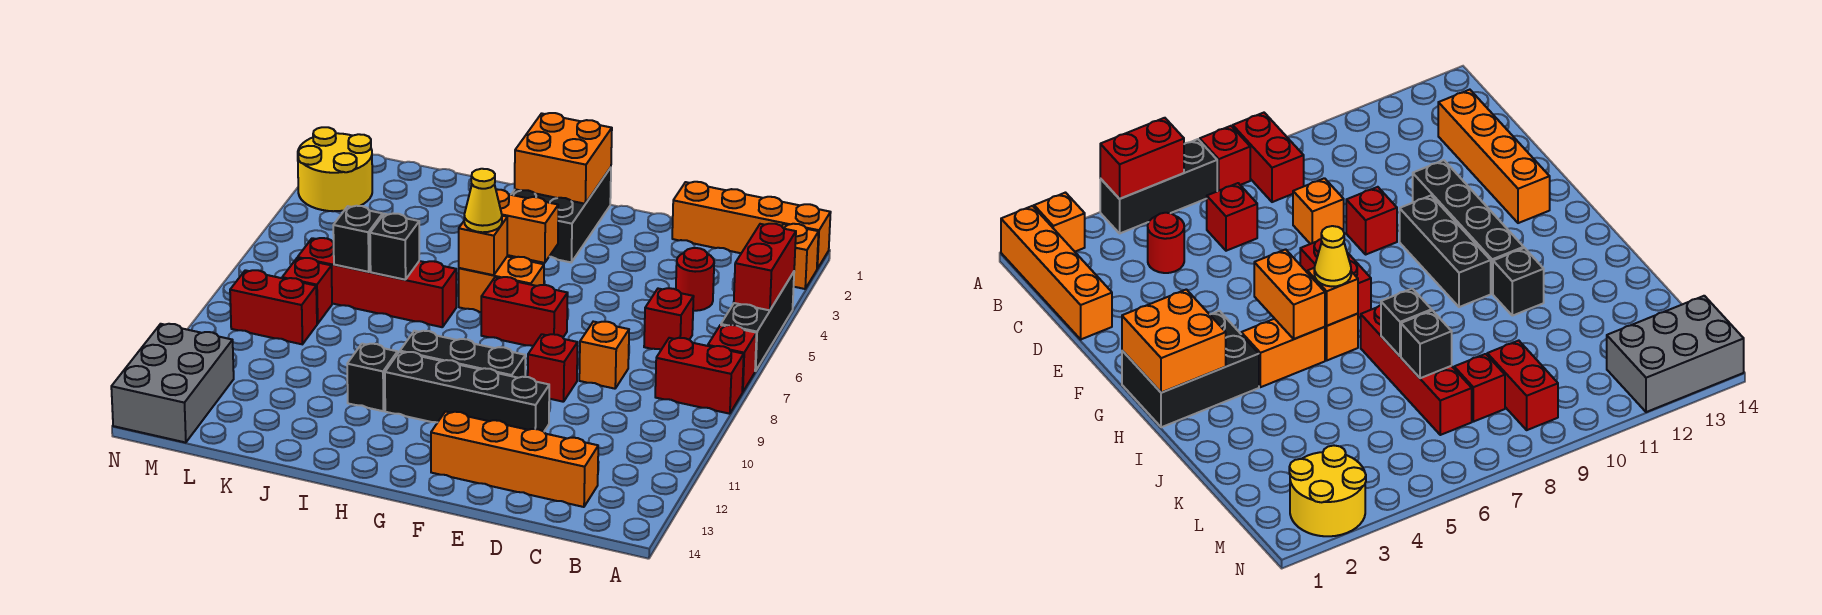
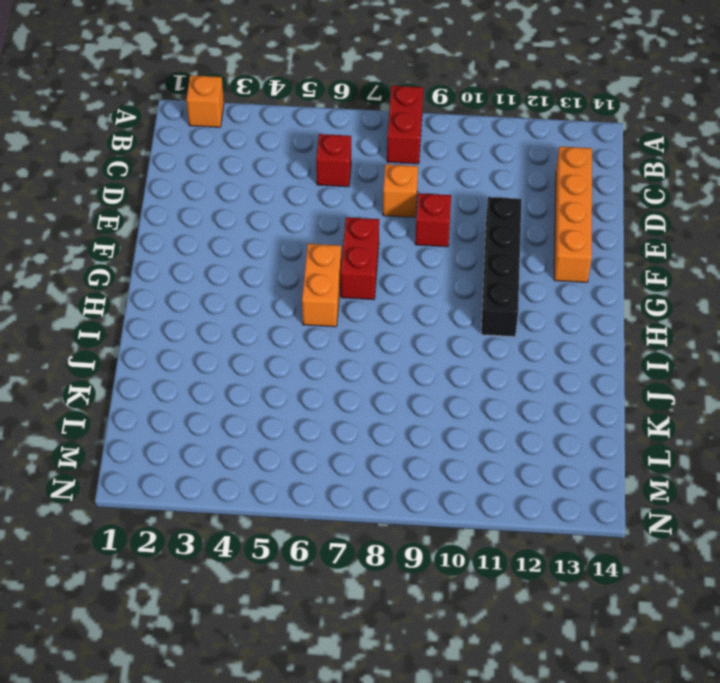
none -> orange brick A1:D1 level 1
none -> black brick A4:A6 level 1
none -> red brick A7 level 1

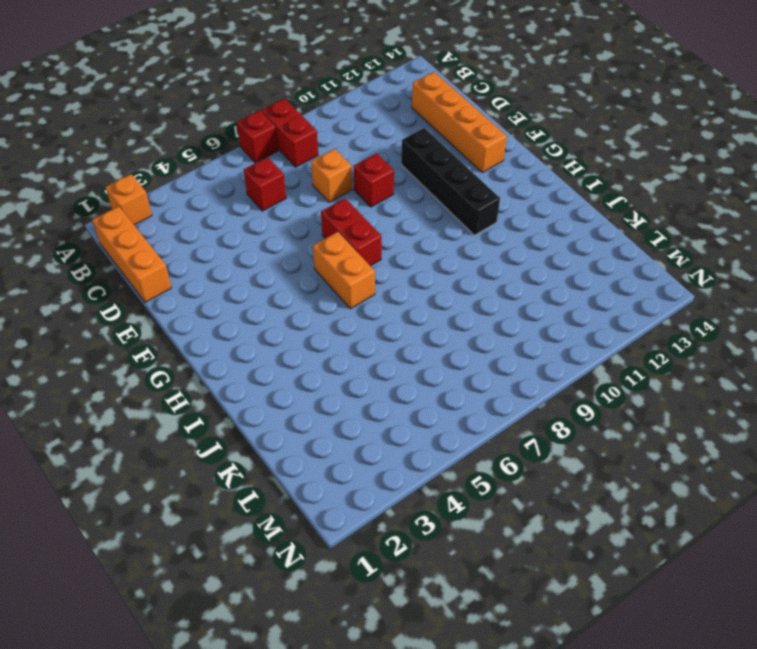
orange brick B1:D1 level 1 -> orange brick A1:D1 level 1
none -> black brick A4:A6 level 1
none -> red round brick C4 level 1
none -> black brick F10:H10 level 1

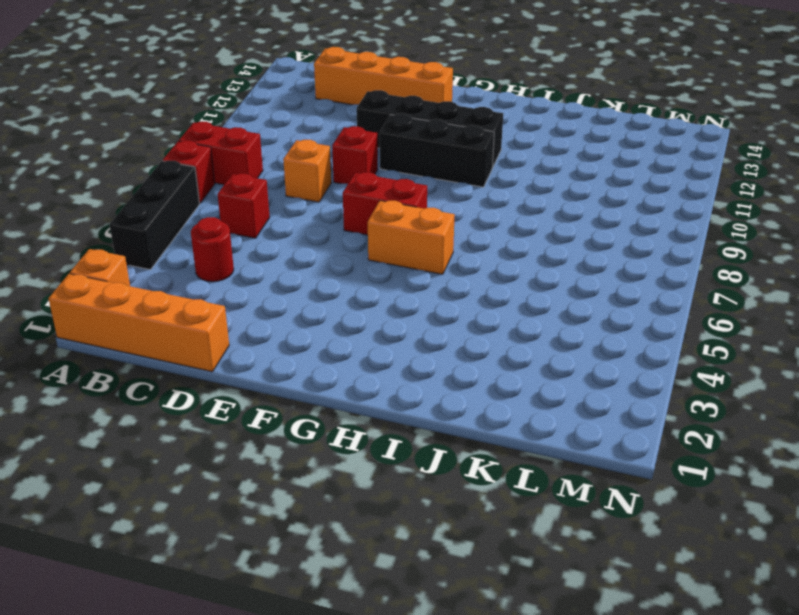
none -> black brick G1:H3 level 1
none -> orange brick H4:H5 level 1
none -> red brick I7:L7 level 1

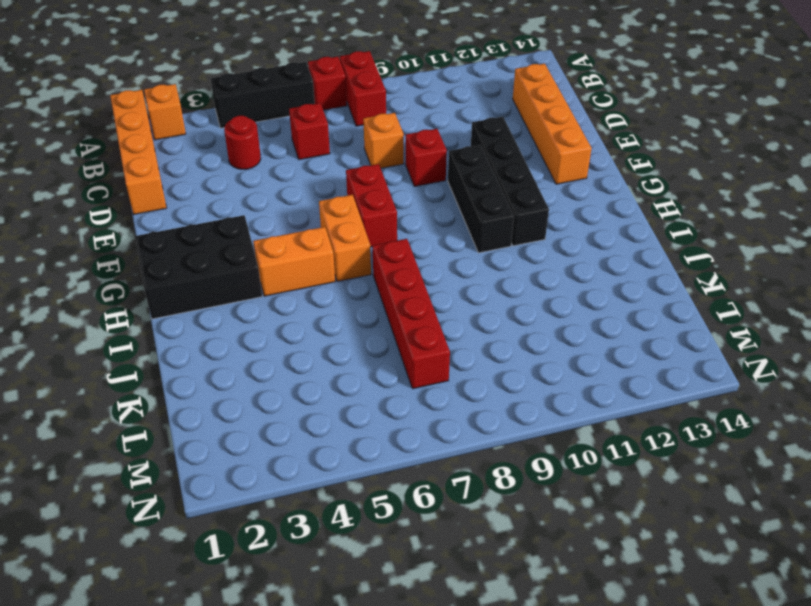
none -> black brick I11 level 1
none -> red brick L8 level 1
none -> red brick L9:M9 level 1

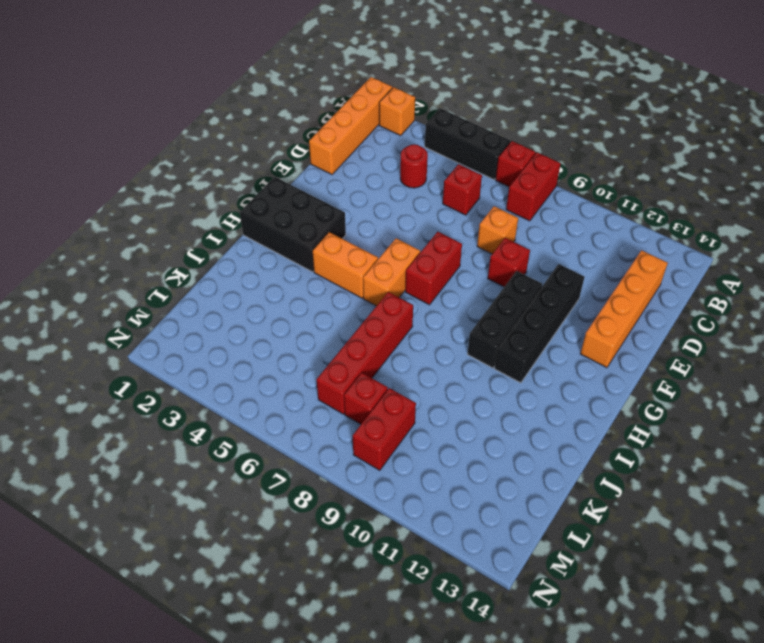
none -> black brick I11 level 1
none -> yellow round brick M2:N3 level 1
none -> grey brick M12:N14 level 1

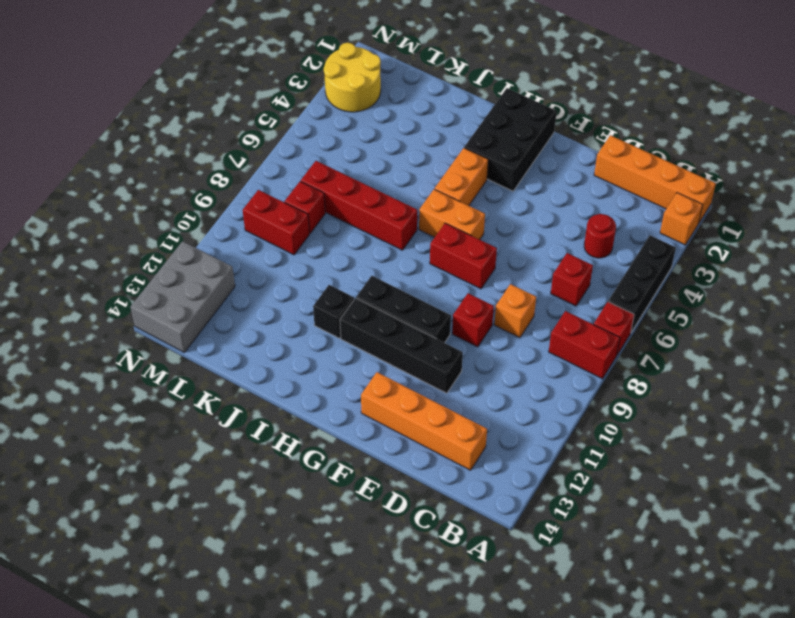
none -> red brick A4:A5 level 2
none -> orange brick G1:H2 level 2
none -> orange brick G5:H5 level 2

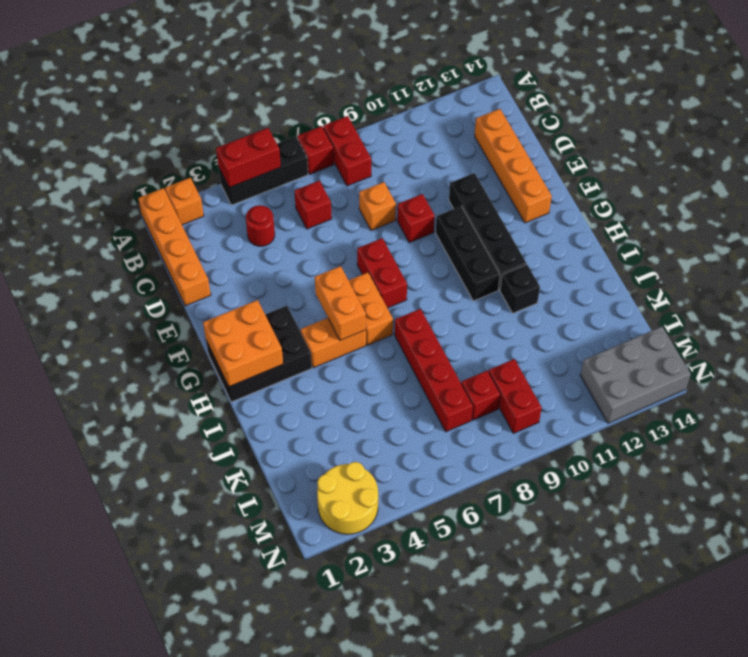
none -> orange brick H6 level 2
none -> black brick J7 level 2
none -> black brick K7 level 2

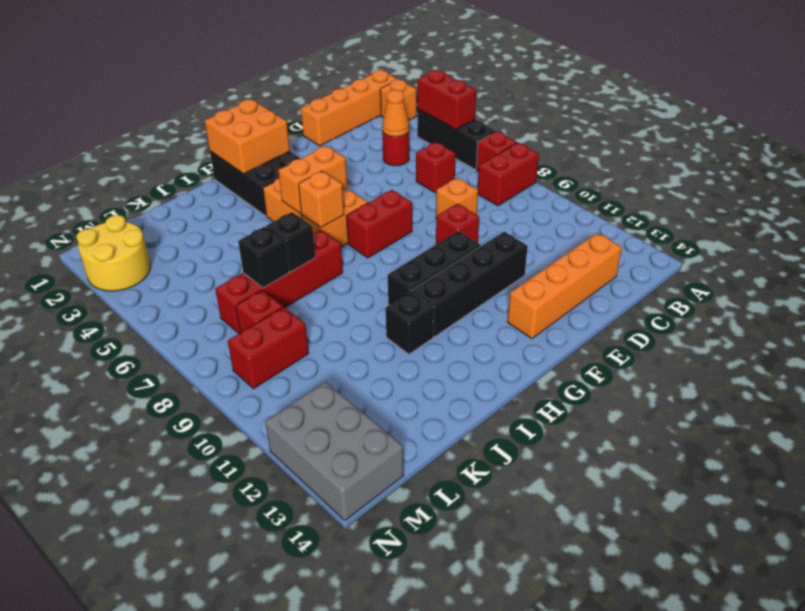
orange cone C4 level 2 -> none
none -> yellow cone H6 level 3

